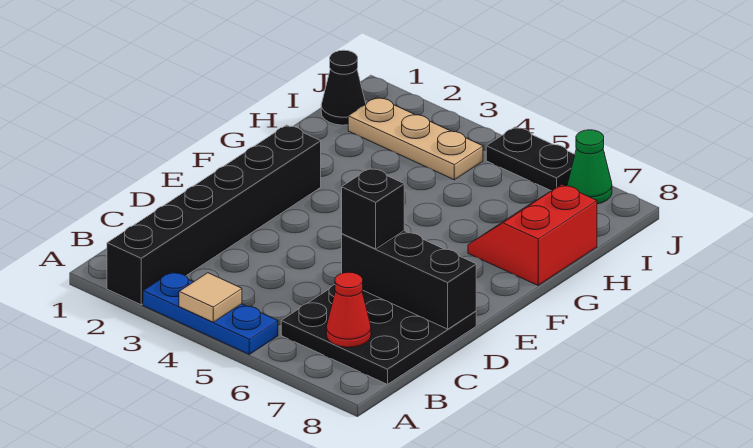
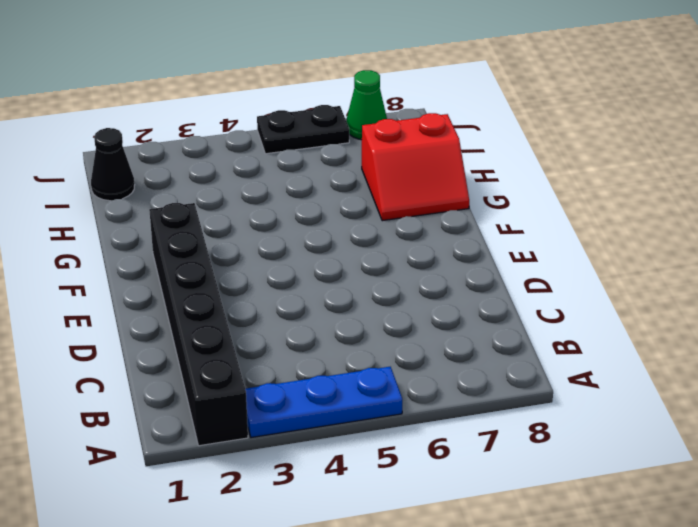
red slope G7:H8 level 1 top H -> red slope G7:H8 level 1 top 8
none -> black plate B6:D8 level 1
none -> tan plate I2:I4 level 1
none -> tan tile A4 level 2

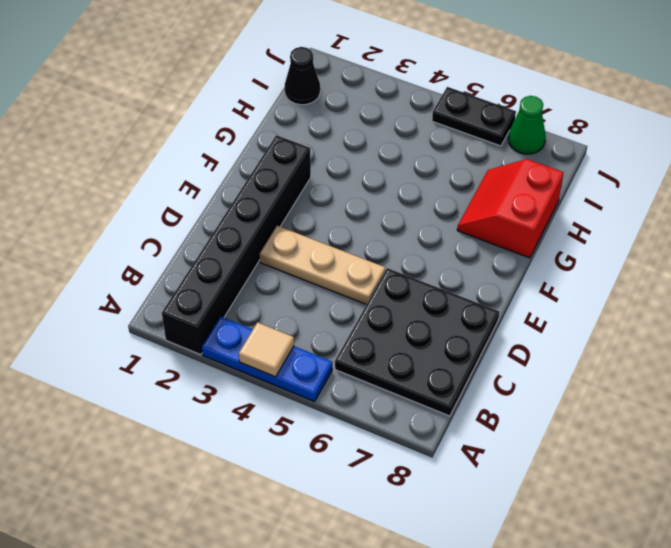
tan plate D3:D5 level 1 -> tan plate I2:I4 level 1
none -> red cone B7 level 2
none -> black brick D6:D8 level 2
none -> black brick D6 level 3

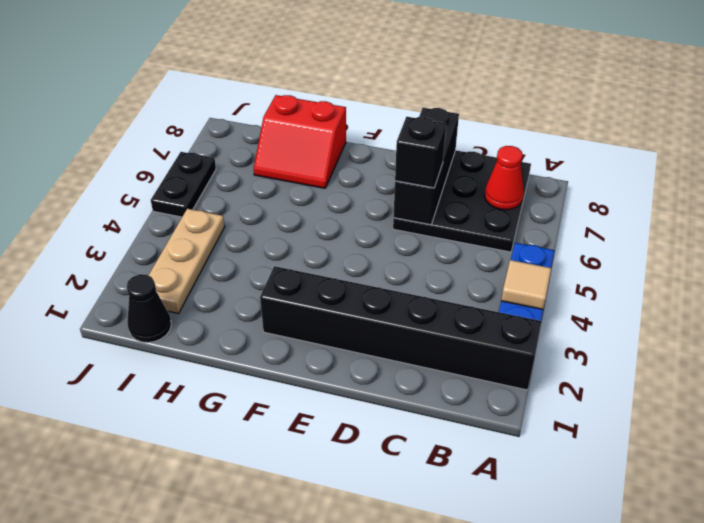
none -> green cone J7 level 1

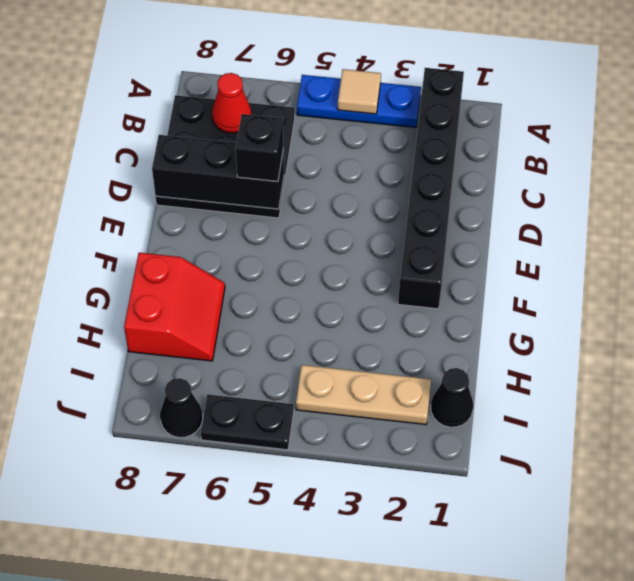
black cone J7 level 1 -> green cone J7 level 1

